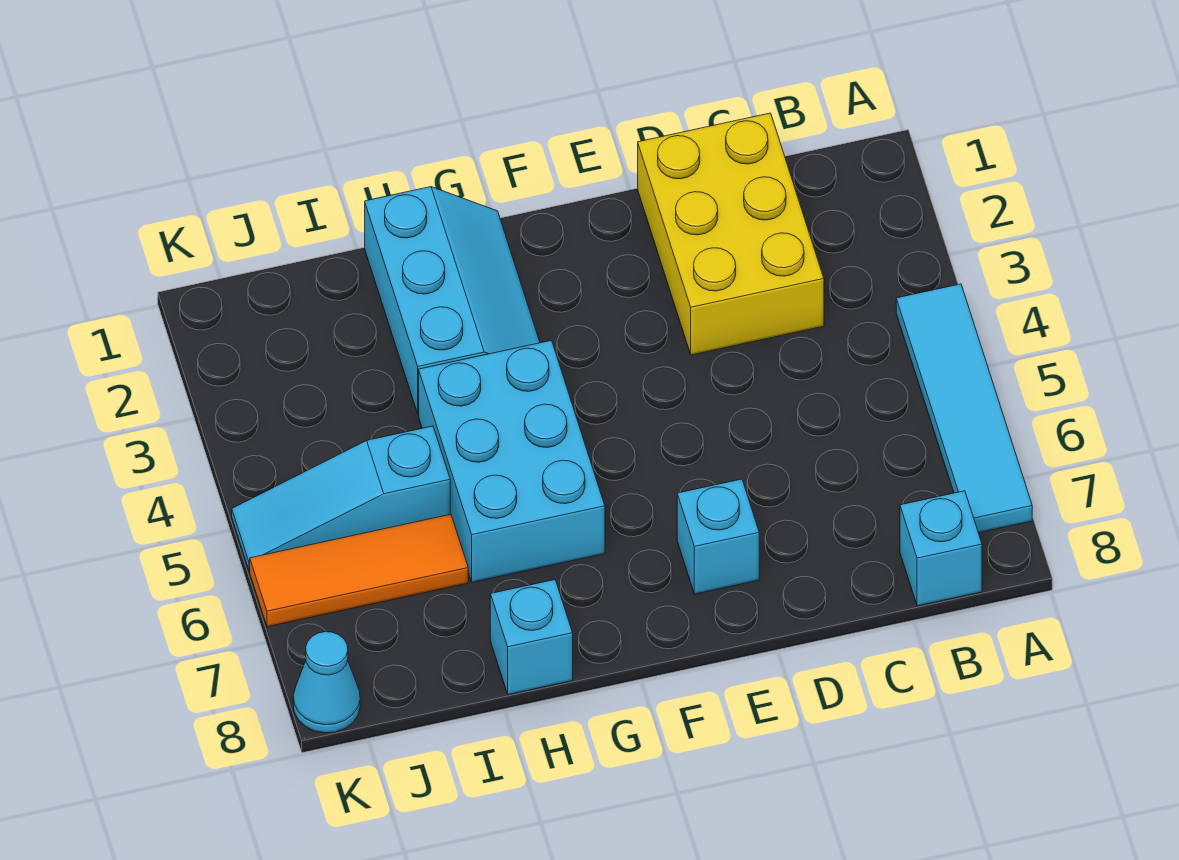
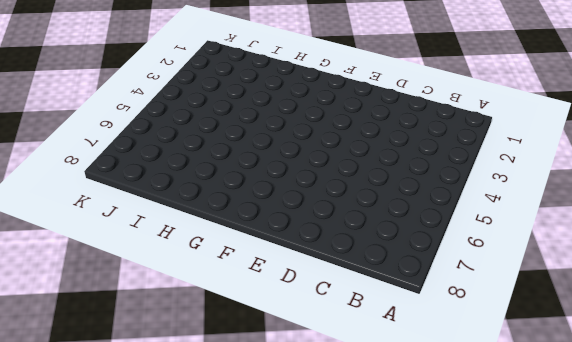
none -> cyan tile A4:A7 level 1
none -> cyan brick B8 level 1

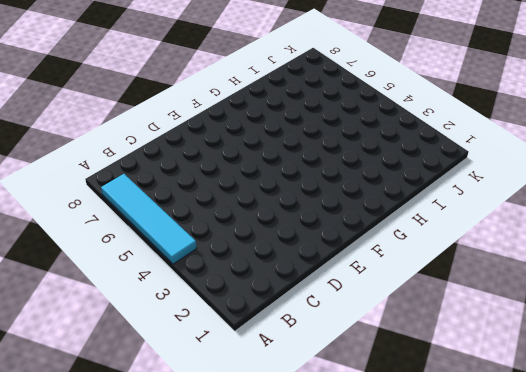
none -> cyan brick B8 level 1
none -> yellow brick C1:D3 level 1

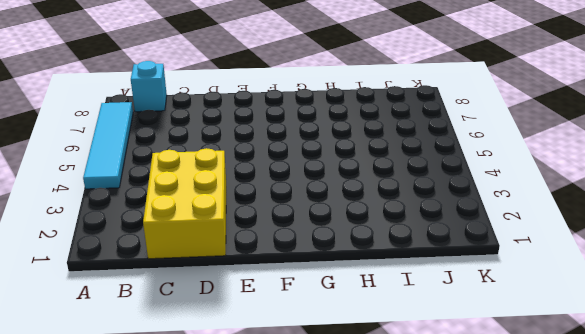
none -> cyan brick E7 level 1
none -> cyan slope G1:H3 level 1 top H

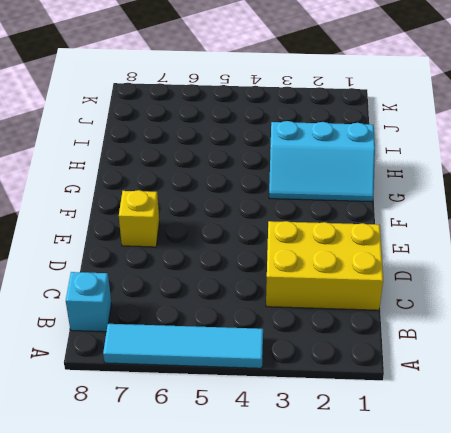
yellow brick E7 level 1 -> cyan brick E7 level 1
none -> cyan brick G4:H6 level 1
none -> cyan brick H8 level 1

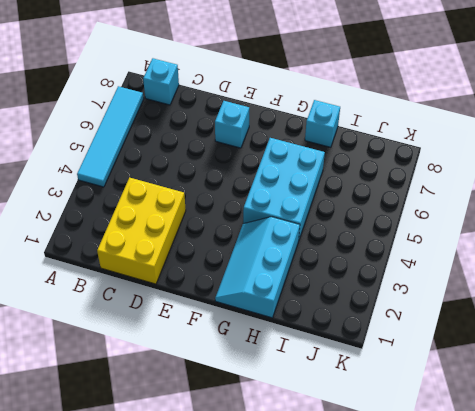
none -> cyan slope I5:K5 level 1 top I
none -> orange tile I6:K6 level 1

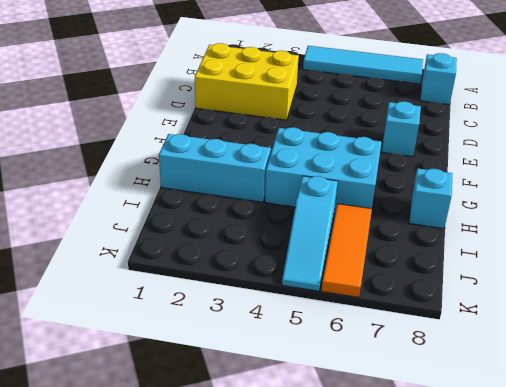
none -> cyan cone K8 level 1

